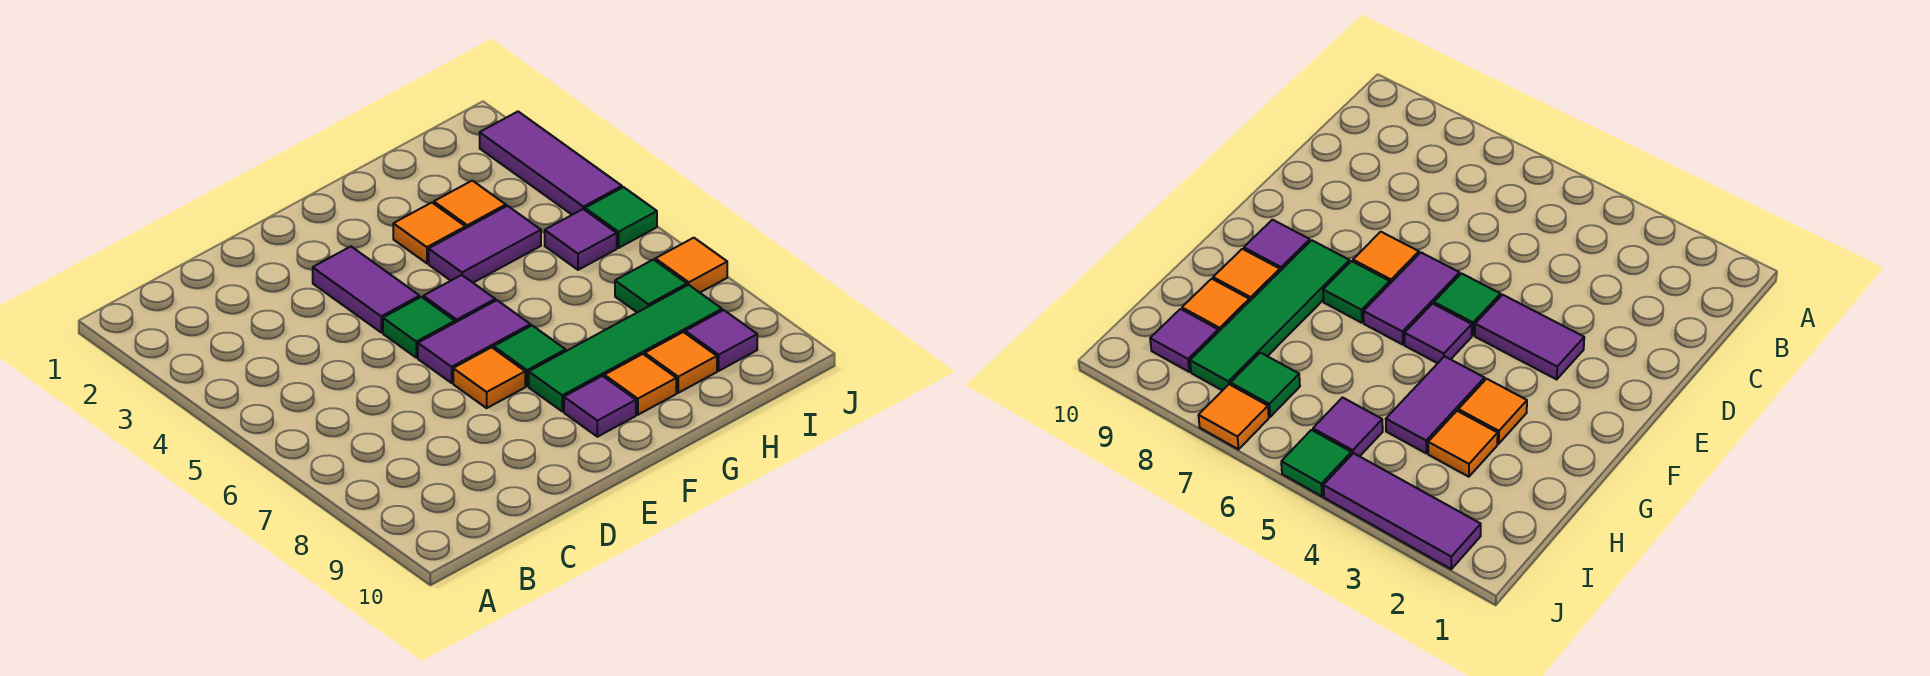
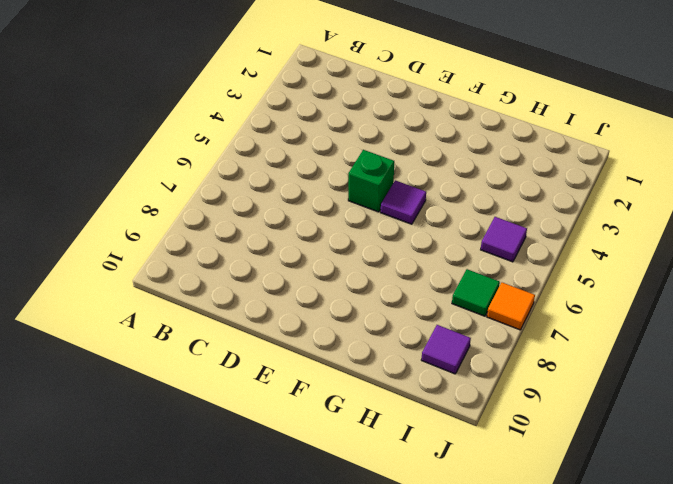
green brick E5 level 1 -> green tile E5 level 1
none -> purple tile E3:E4 level 1
none -> purple tile E6:F6 level 1
none -> orange tile E7 level 1

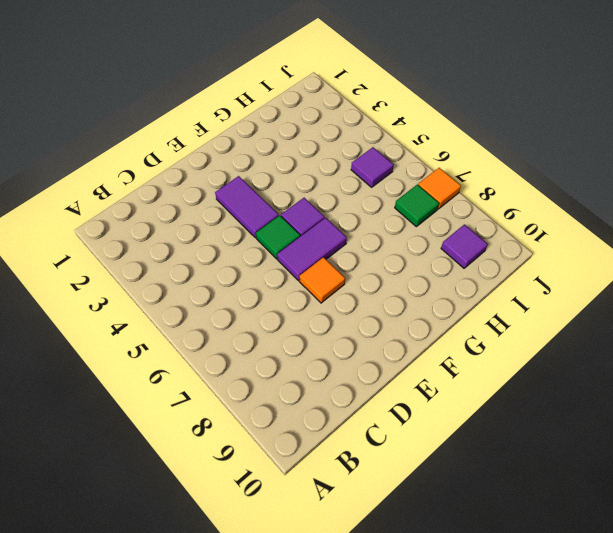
none -> green tile F7 level 1
none -> green tile F8:I8 level 1
none -> purple tile F9 level 1

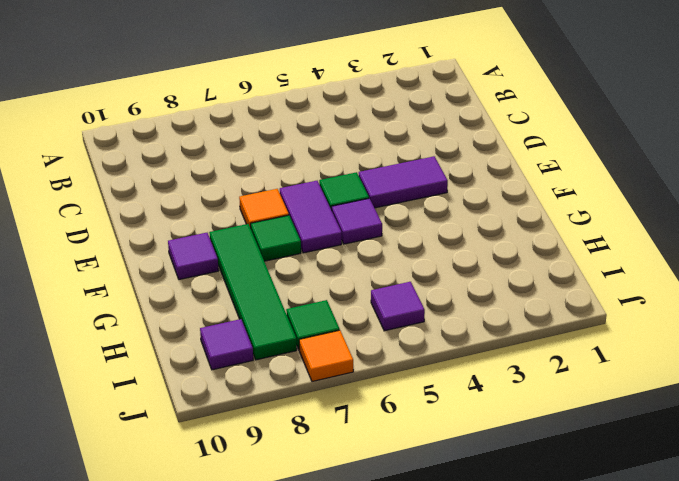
none -> orange tile G3 level 1
none -> purple tile G4:H4 level 1
none -> orange tile G9 level 1

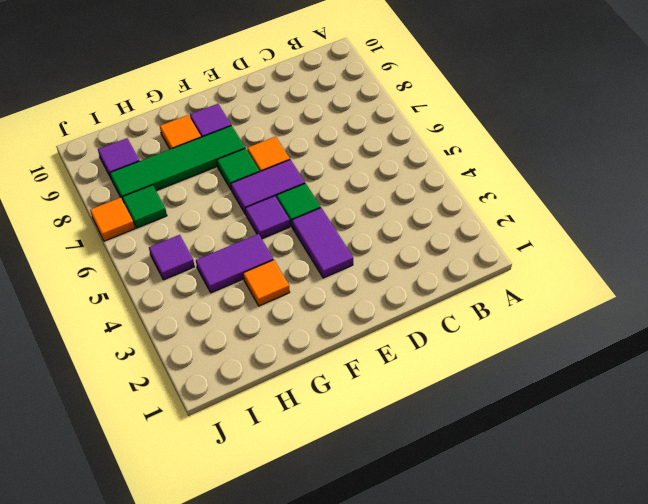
none -> orange tile H3 level 1
none -> orange tile H9 level 1
none -> purple tile J2:J4 level 1

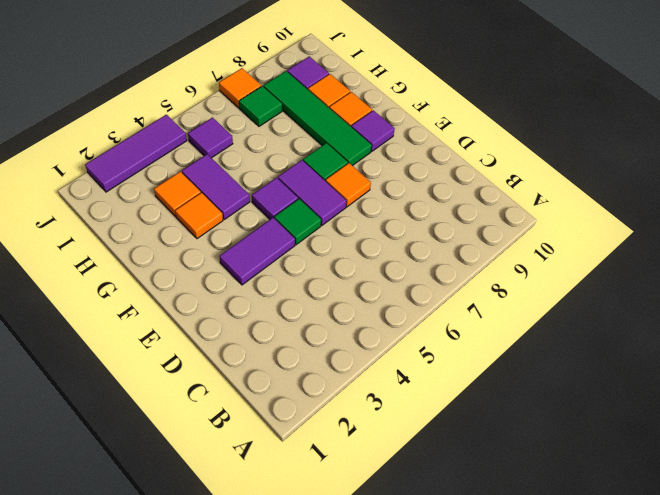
none -> green tile J5 level 1

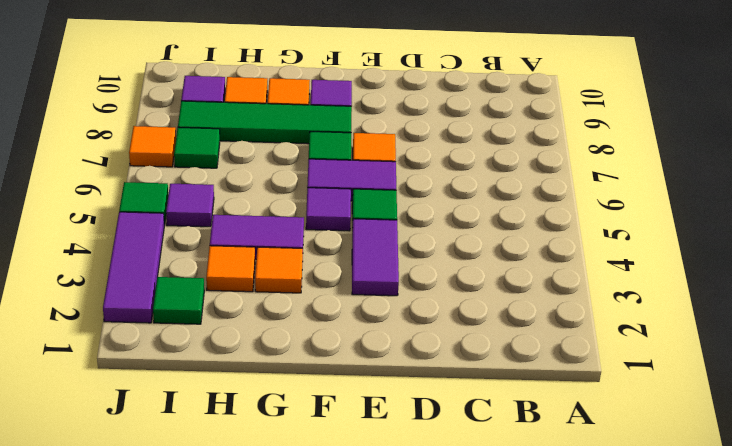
green tile I2 level 1 -> none

